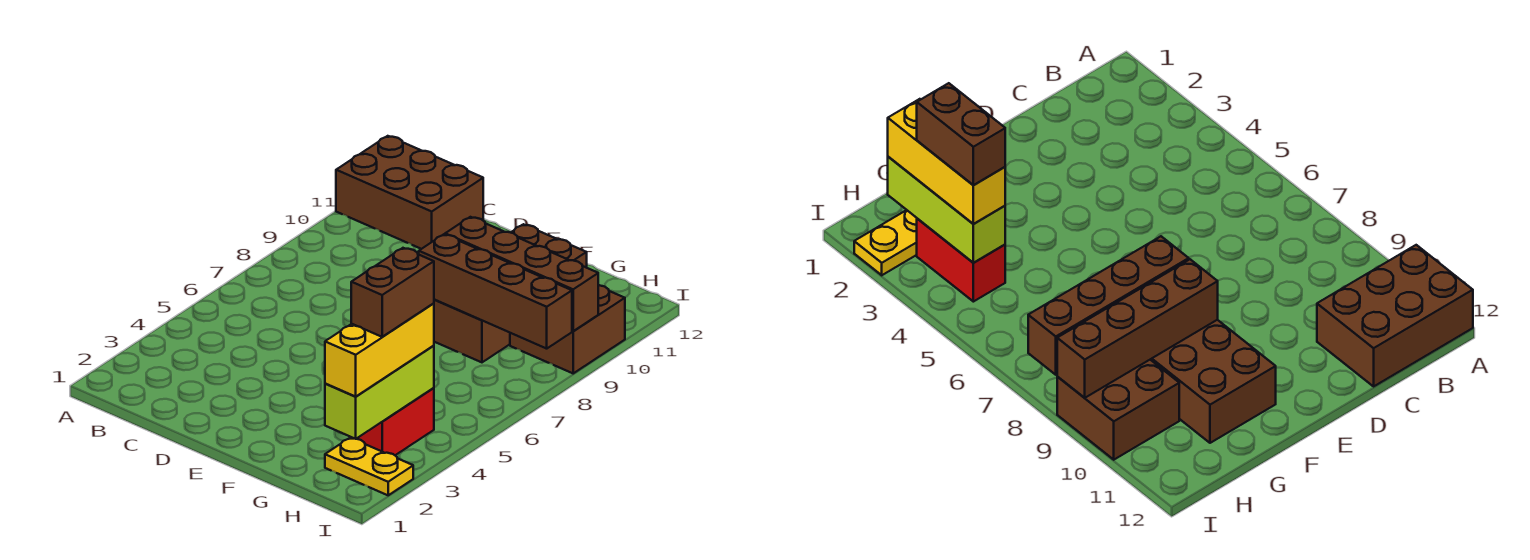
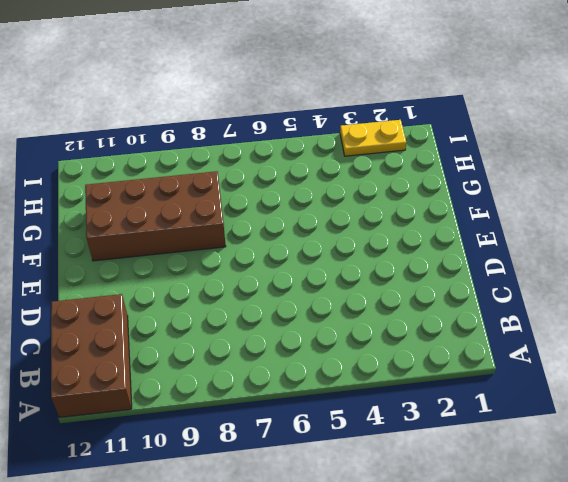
yellow plate I2:I3 level 1 -> yellow plate H2:I2 level 1
none -> red brick H3:H4 level 1
none -> brown brick H9:I10 level 1

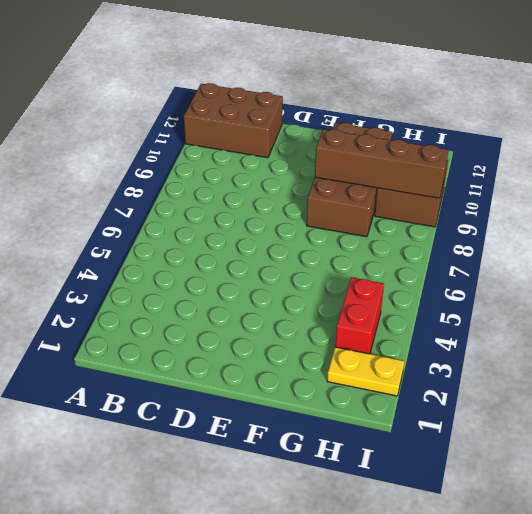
none -> brown brick F8:I8 level 2
none -> lime brick H2:H4 level 2

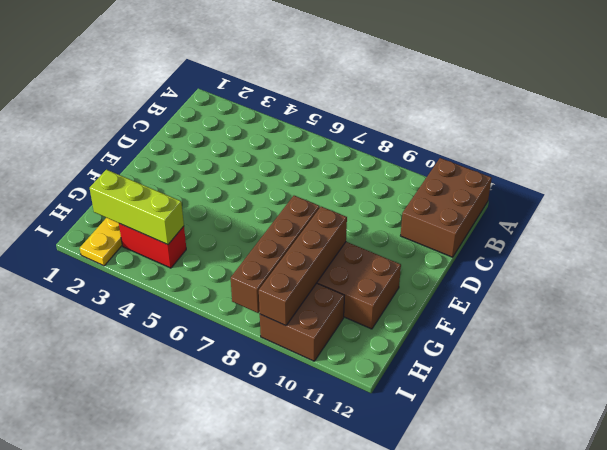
none -> yellow brick H2:H4 level 3
none -> brown brick H3:H4 level 4

